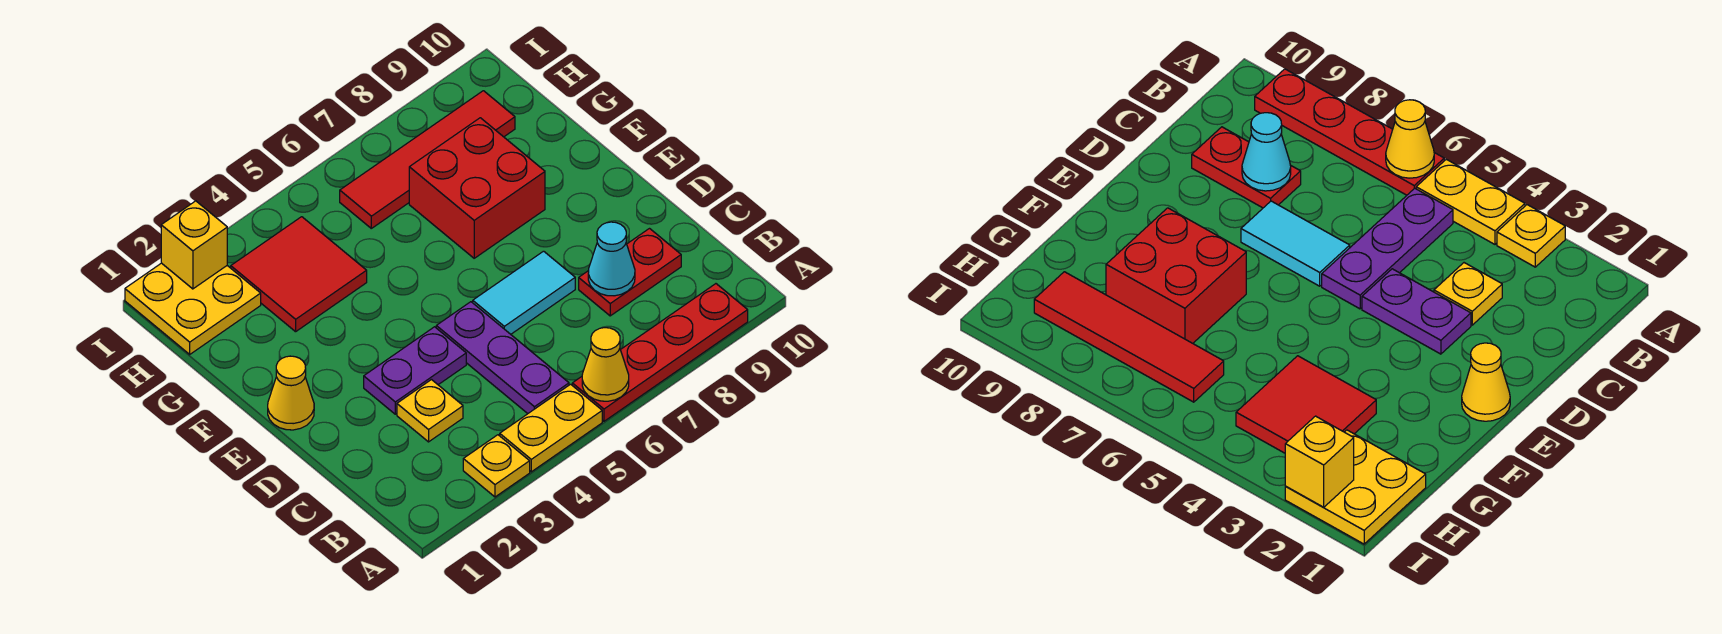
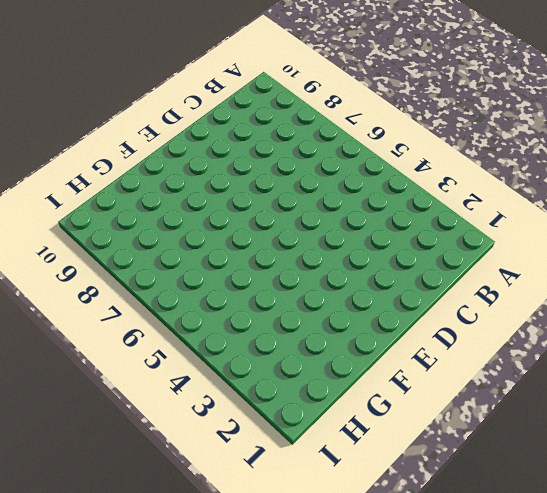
none -> yellow plate A3 level 1
none -> yellow plate A4:A5 level 1
none -> red plate A6:A9 level 1

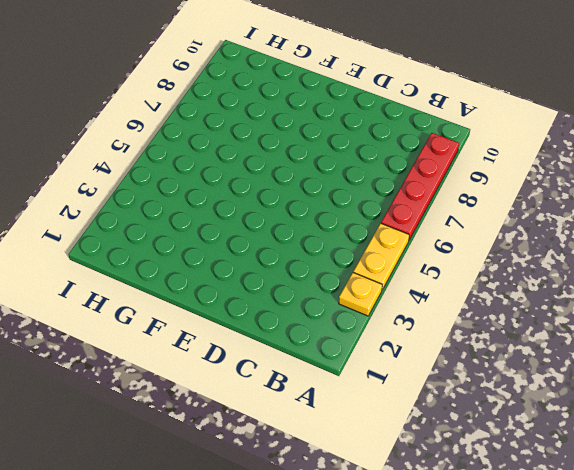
none -> purple plate B5:D5 level 1
none -> yellow plate C3 level 1
none -> red plate C8:C9 level 1

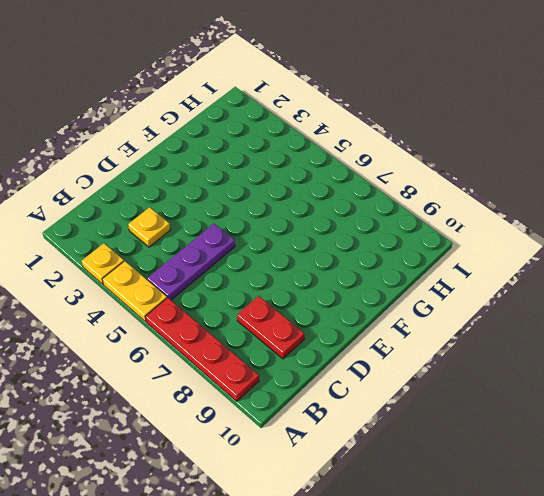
none -> purple plate D3:D4 level 1
none -> cyan tile D6:D7 level 1
none -> yellow cone E1 level 1

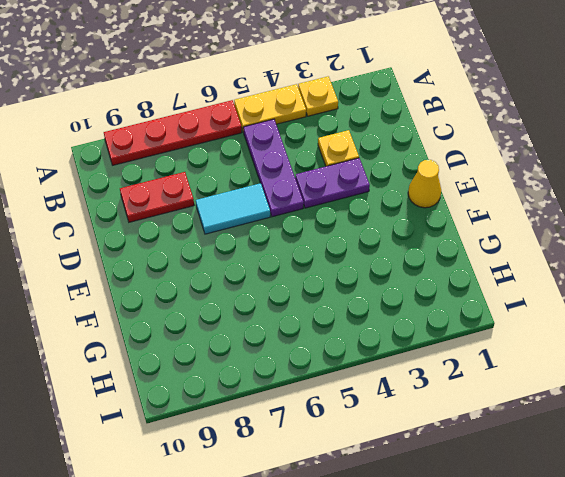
none -> red brick F7:G8 level 1
none -> red tile G3:H4 level 1
none -> yellow plate H1:I2 level 1

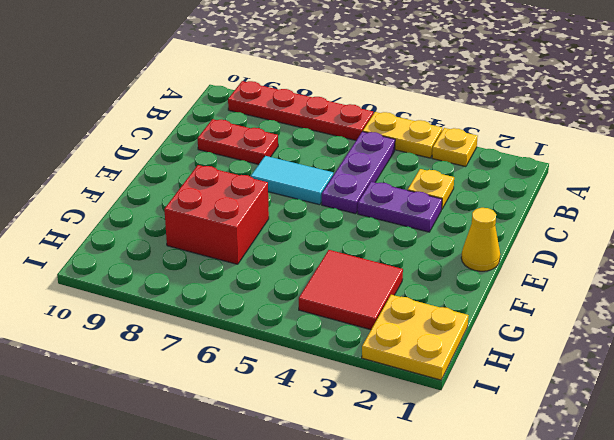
none -> red tile H6:H9 level 1
none -> yellow cone A6 level 2
none -> cyan cone C8 level 2

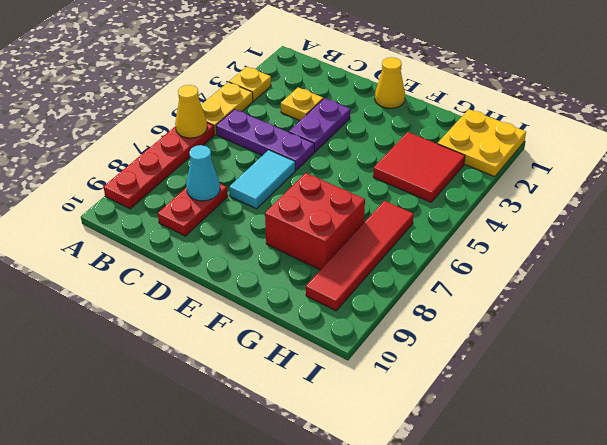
none -> yellow brick I2 level 2

